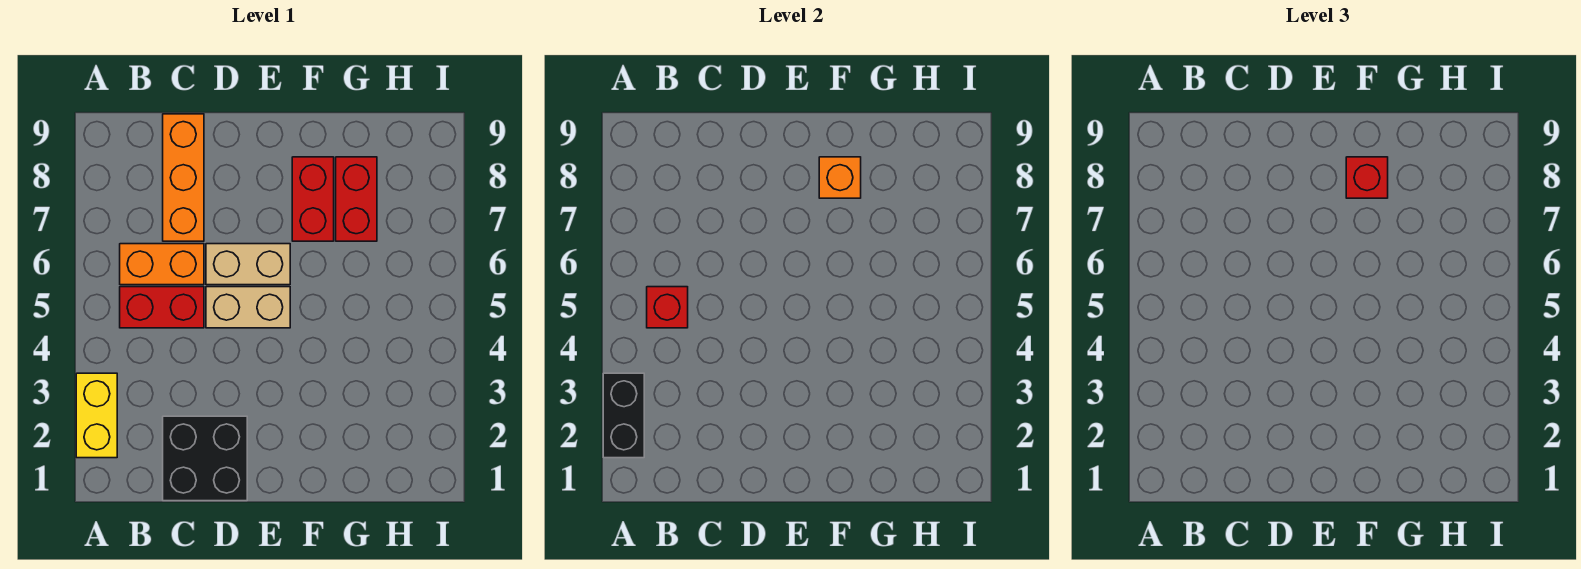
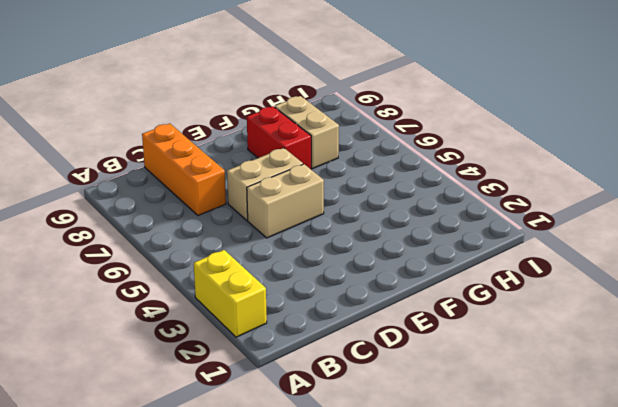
tan brick G7:G8 level 1 -> red brick G7:G8 level 1
none -> red brick B5:C5 level 1
none -> orange brick B6:C6 level 1
none -> black brick C1:D2 level 1

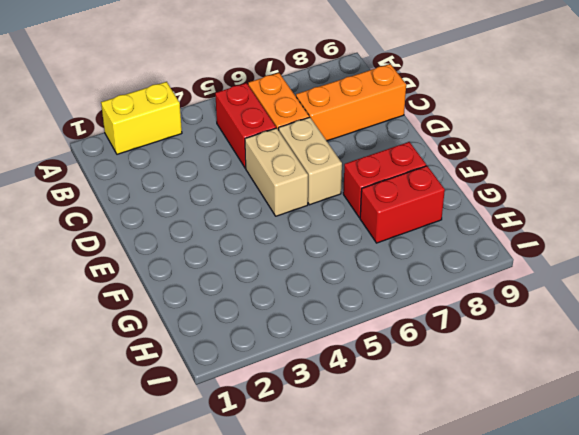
none -> black brick C1:D2 level 1
none -> black brick A2:A3 level 2
none -> red brick B5 level 2

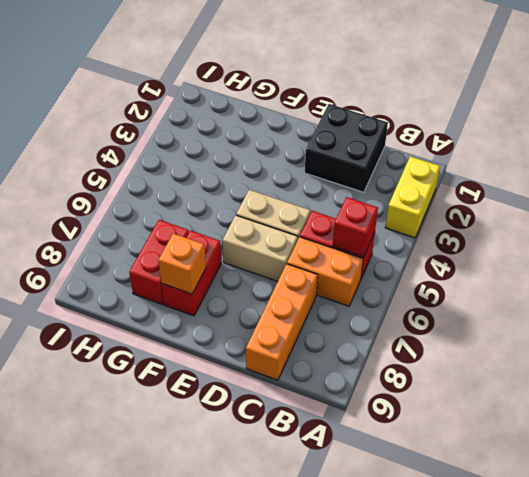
none -> black brick A2:A3 level 2
none -> red brick F8 level 3

